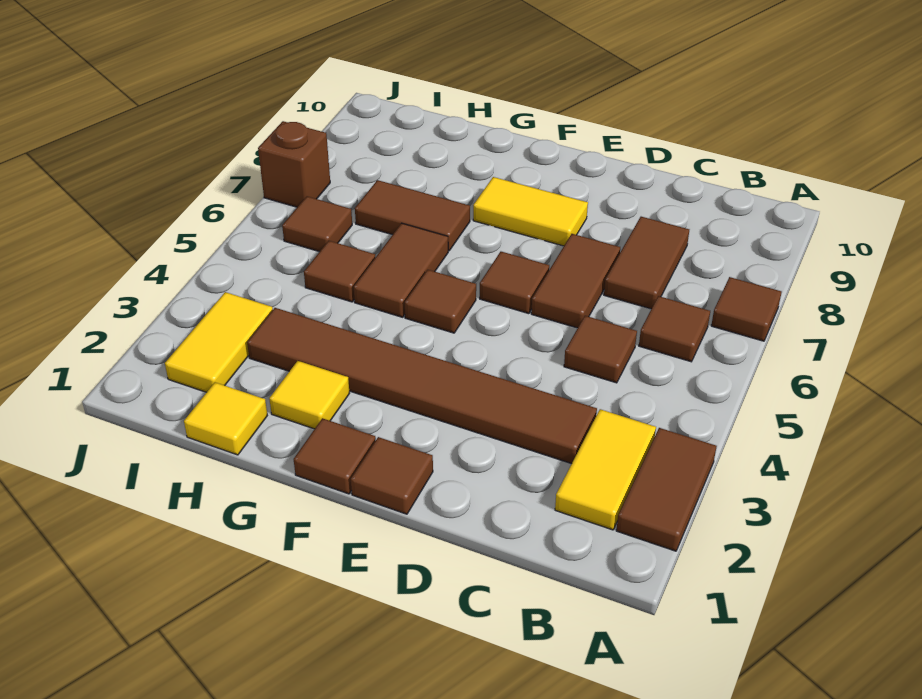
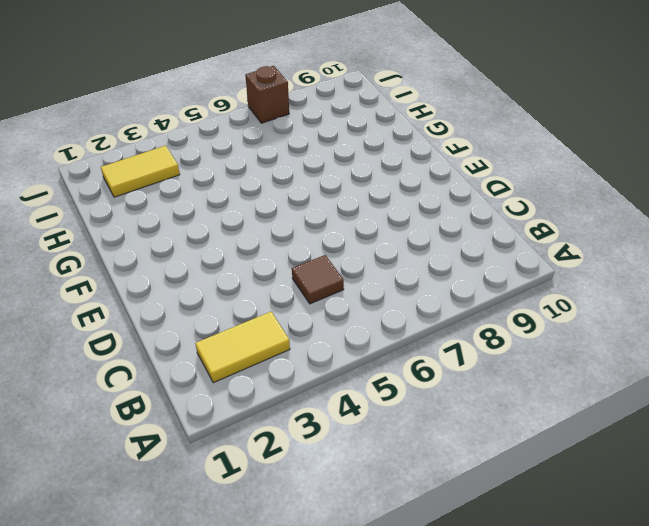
none -> brown tile A2:A3 level 1
none -> brown tile A7 level 1
none -> brown tile B6 level 1

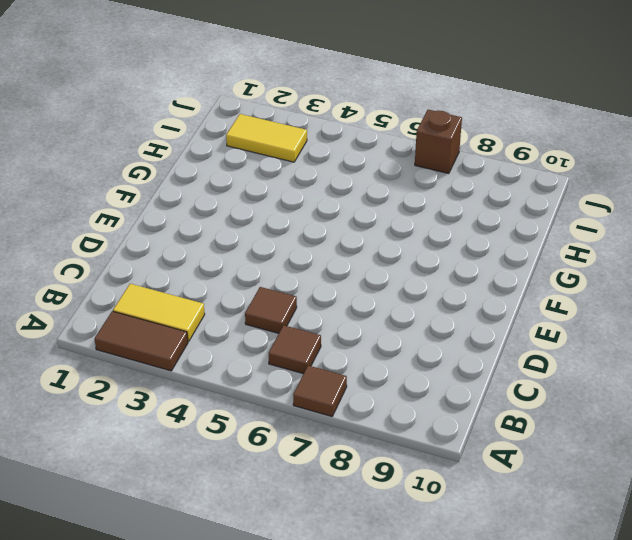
none -> brown tile C3:H3 level 1
none -> brown tile C7:C8 level 1
none -> brown tile D6:D7 level 1

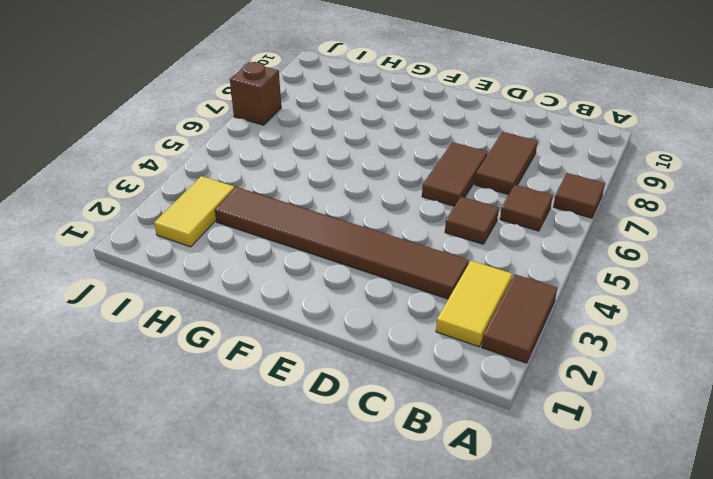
none -> brown tile E1 level 1
none -> brown tile E6 level 1
none -> yellow tile E8:F8 level 1

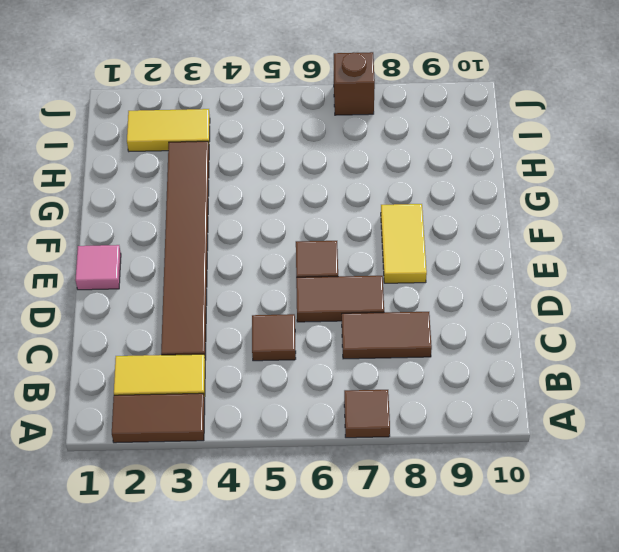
pink tile E1 level 1 -> brown tile E1 level 1
none -> brown tile B6 level 1
none -> brown tile F1 level 1
none -> brown tile F5 level 1

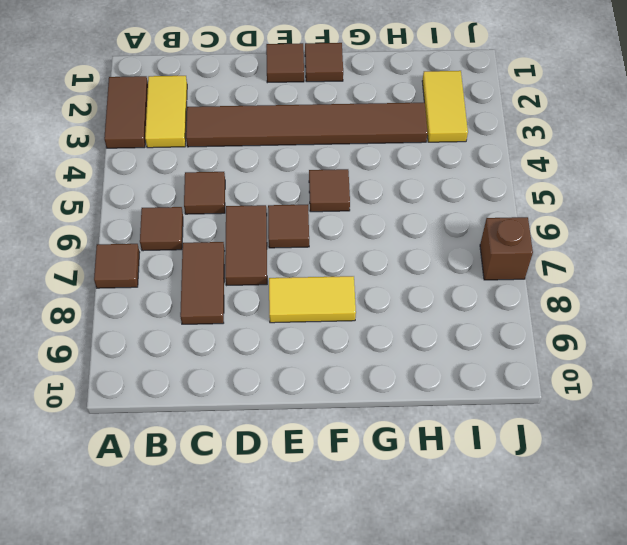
none -> yellow tile G2 level 1
none -> brown tile G5:G6 level 1
none -> brown tile G7:H7 level 1

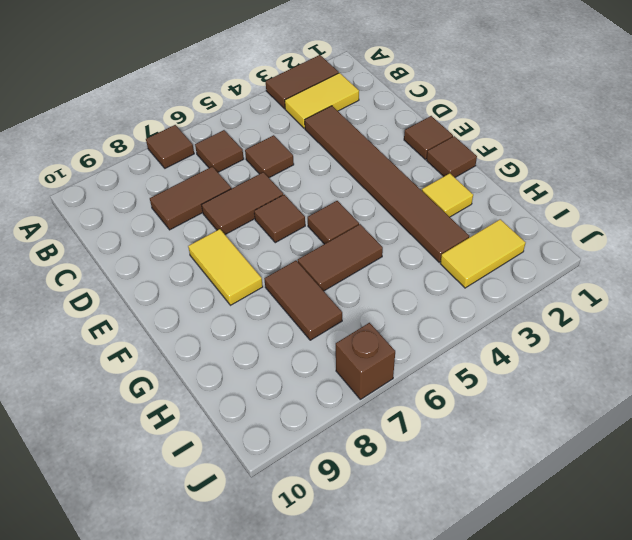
none -> yellow tile H1 level 1
none -> brown tile H5 level 1
none -> brown tile I6 level 1

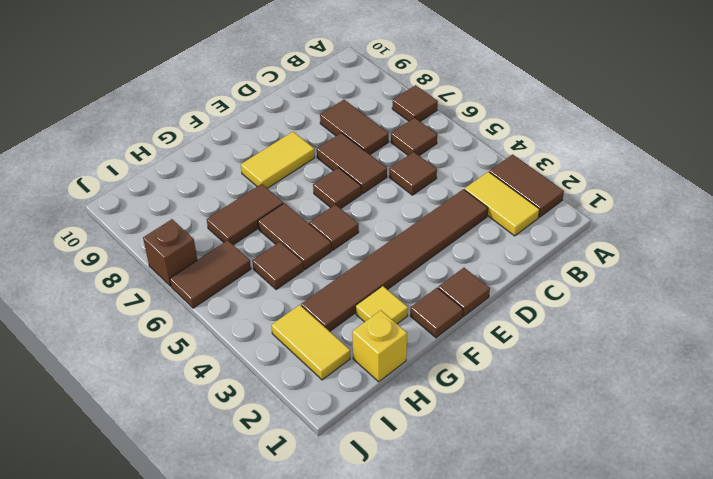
yellow brick H1 level 1 -> yellow tile H1 level 1
brown tile I6:J6 level 1 -> brown tile I6 level 1

